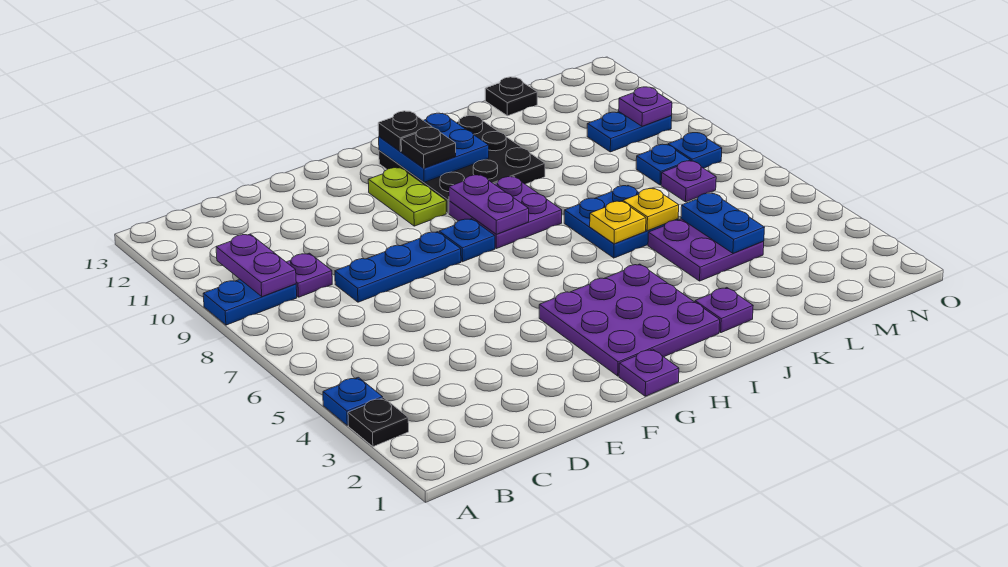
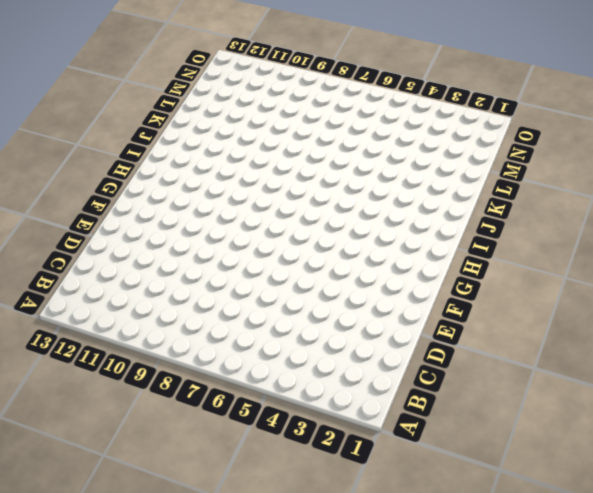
none -> black plate A3 level 1
none -> blue plate A4 level 1
none -> blue plate A9:B9 level 1

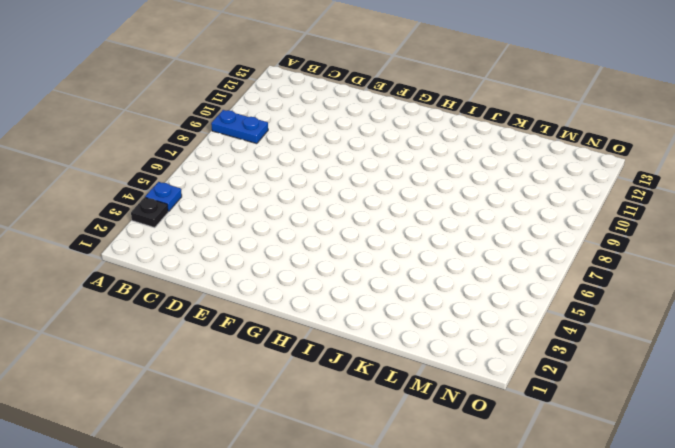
none -> purple plate C9 level 1
none -> blue plate D8:F8 level 1
none -> purple plate G1 level 1

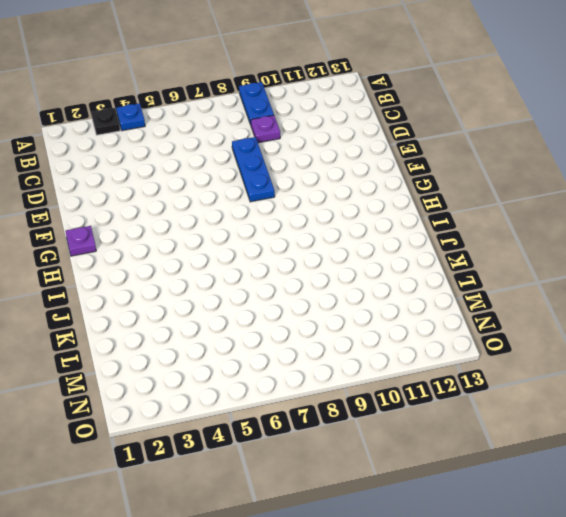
none -> purple plate G2:I4 level 1
none -> blue plate G8 level 1
none -> lime plate G10:G11 level 1

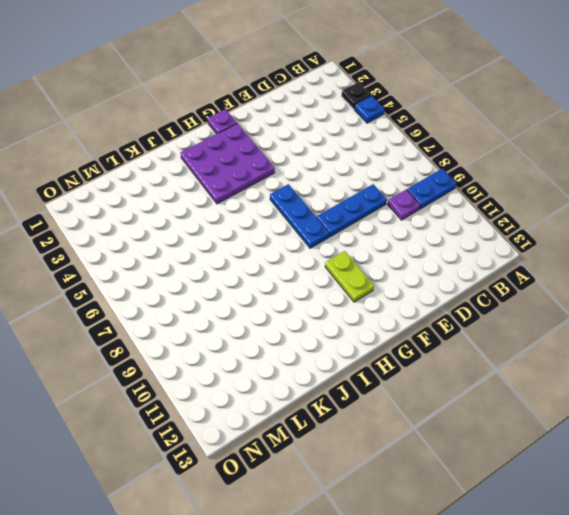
blue plate G6:G8 level 1 -> blue plate G8 level 1
none -> purple plate H8:I9 level 1
none -> black plate H10:J12 level 1
none -> purple plate J2 level 1

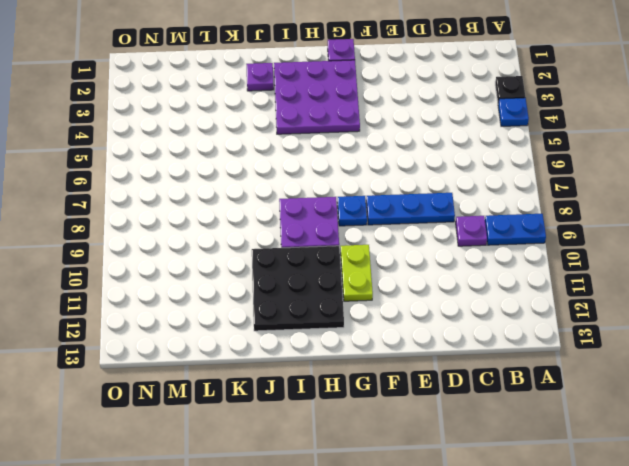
none -> blue plate J6:K7 level 1
none -> purple plate K4:L5 level 1
none -> black plate L13 level 1

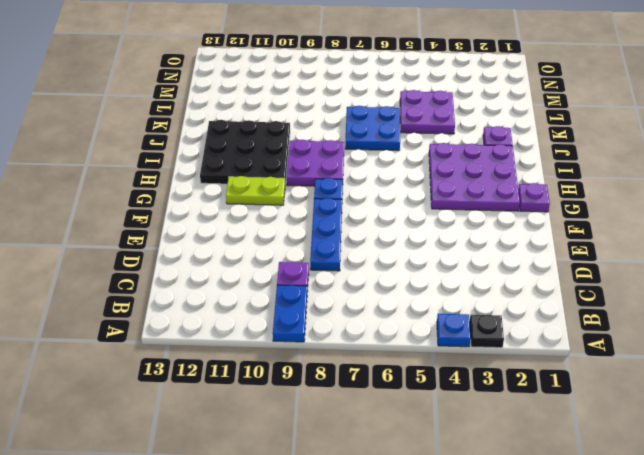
none -> black plate L13 level 1
none -> purple plate M7 level 1
none -> blue plate M8 level 1

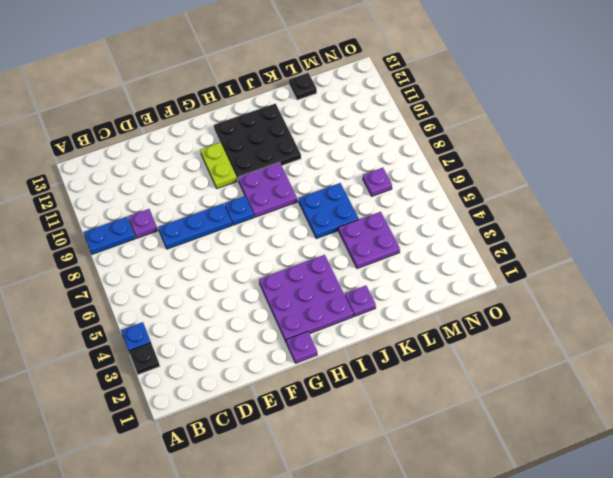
none -> blue plate M8 level 1
none -> blue plate M10:N10 level 1
none -> blue plate N8 level 1

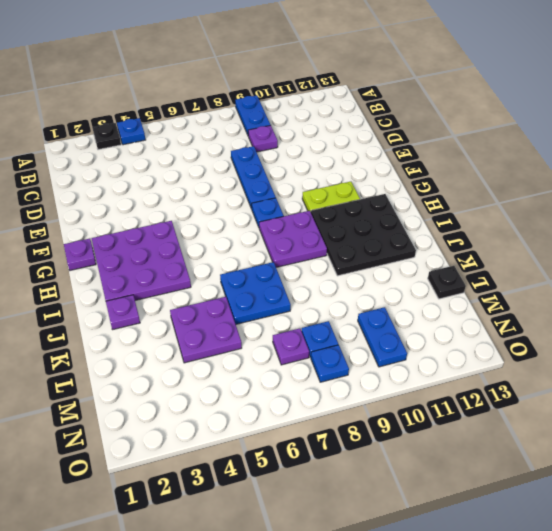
none -> purple plate B9:B10 level 2
none -> purple plate H8:H9 level 2
none -> blue plate H11:I12 level 2

